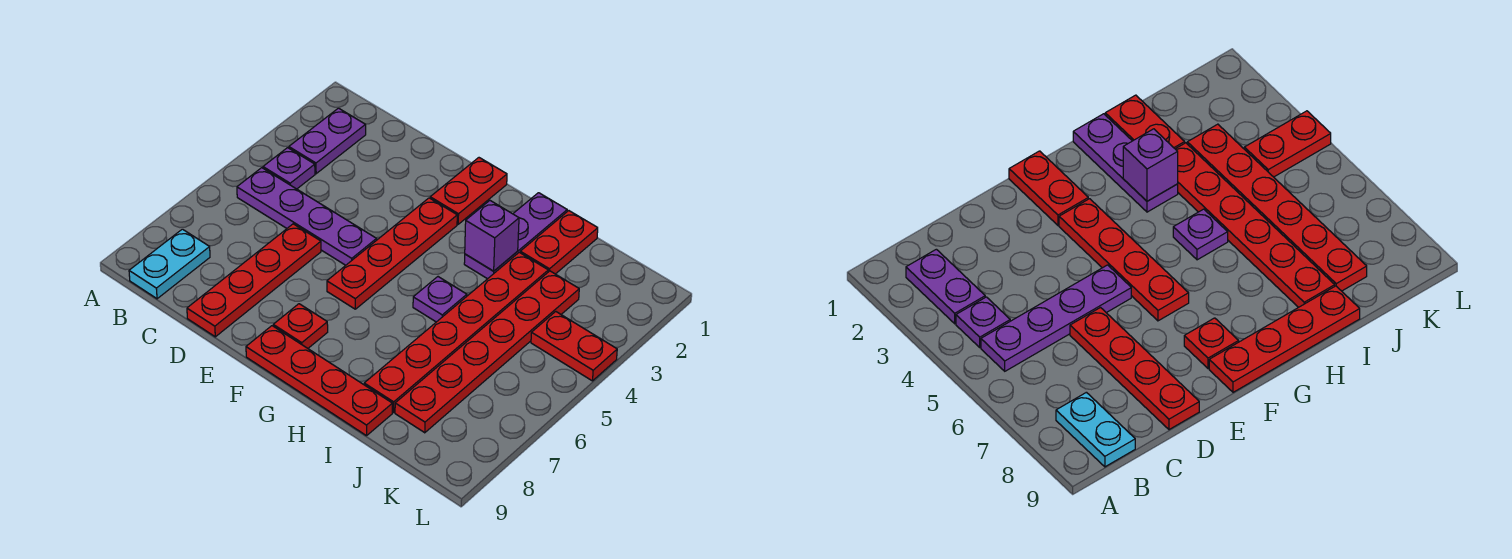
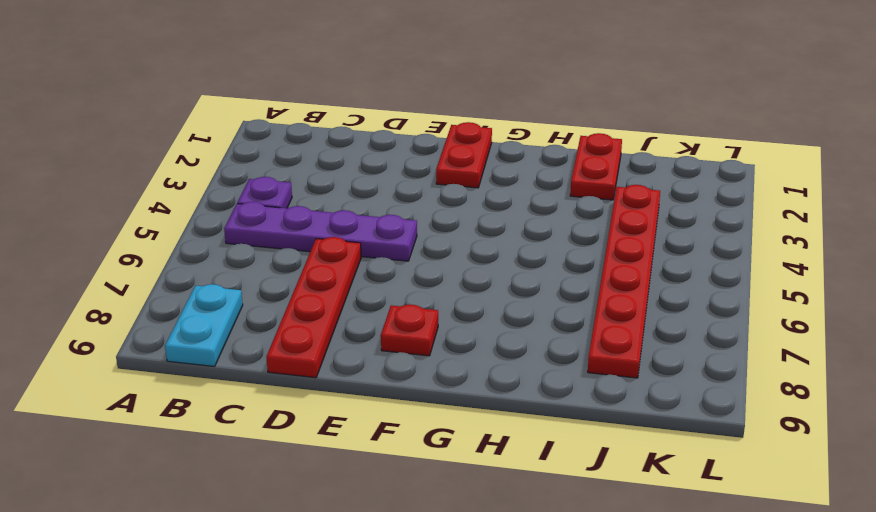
none -> purple plate B2:B3 level 1
none -> red plate F3:F6 level 1
none -> red plate F9:I9 level 1

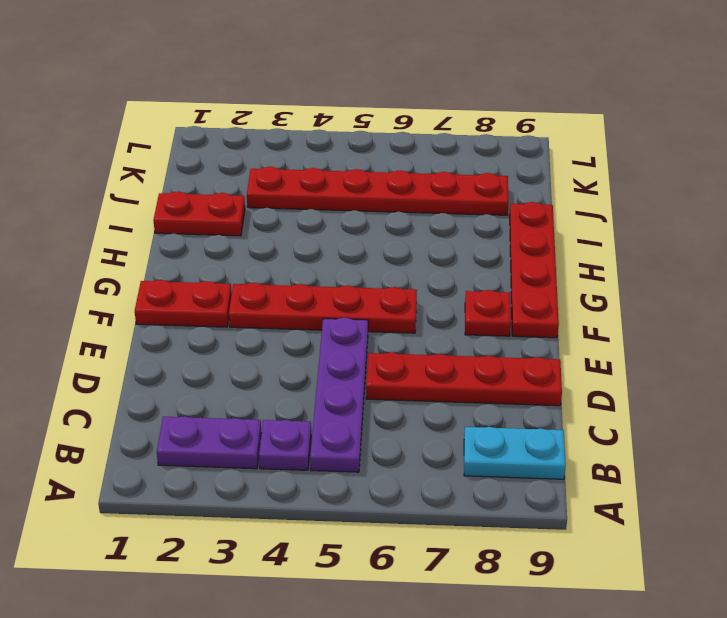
none -> purple plate H1:H3 level 1
none -> purple plate H5 level 1
none -> red plate I3:I8 level 1

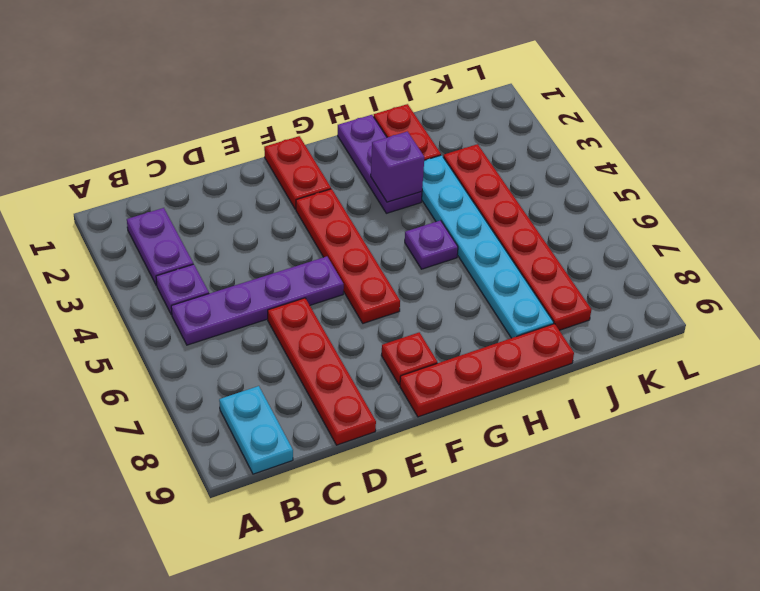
cyan plate I3:I8 level 1 -> red plate I3:I8 level 1
none -> red plate K4:L4 level 1

